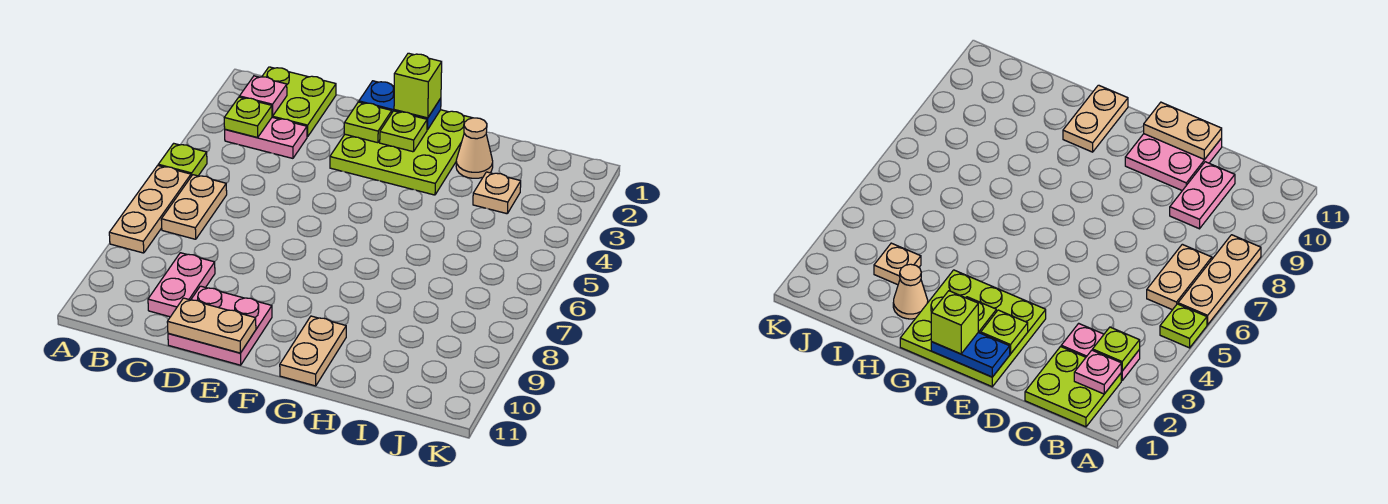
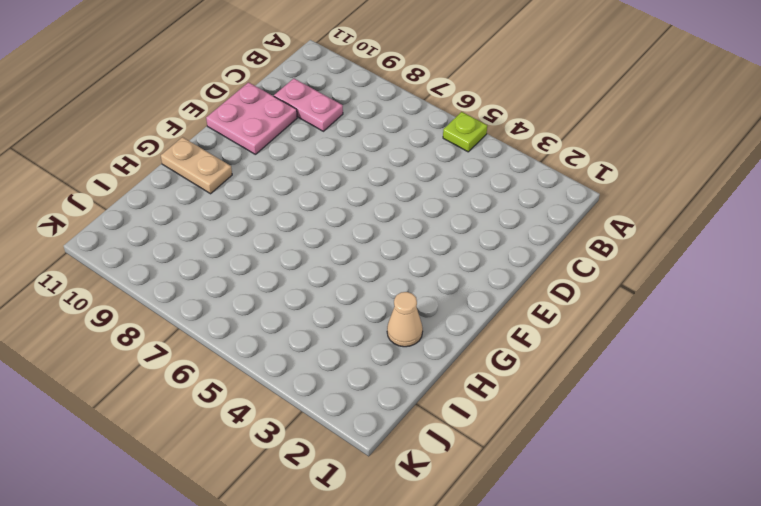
none -> tan plate A6:A8 level 1
none -> lime plate B1:C2 level 1
none -> pink plate B3:C3 level 1

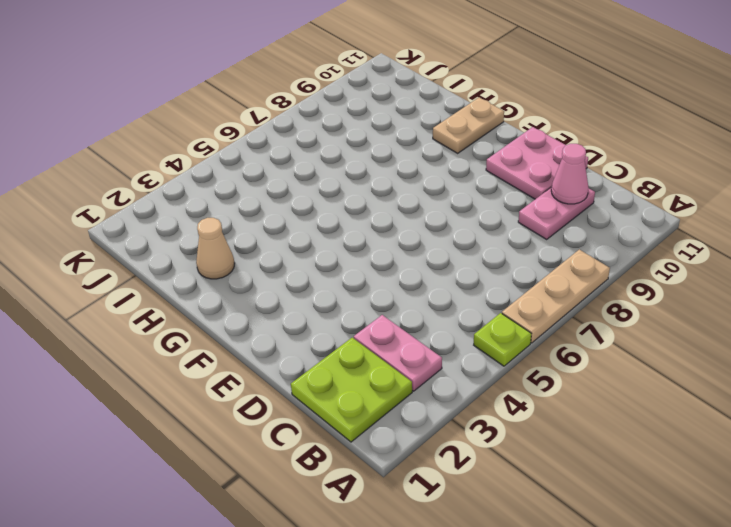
pink cone C10 level 2 -> none
none -> tan plate B6:B7 level 1
none -> lime plate E1:G3 level 1
none -> tan plate I3 level 1

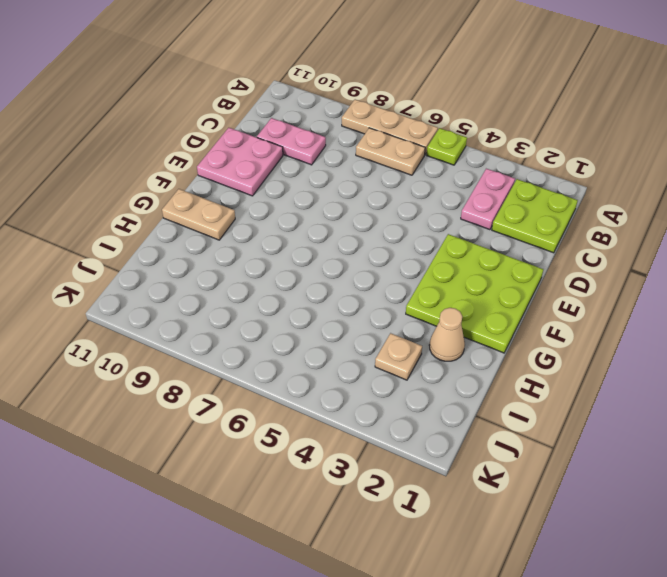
none -> pink plate B2 level 2
none -> lime plate B3 level 2
none -> tan plate D11:E11 level 2

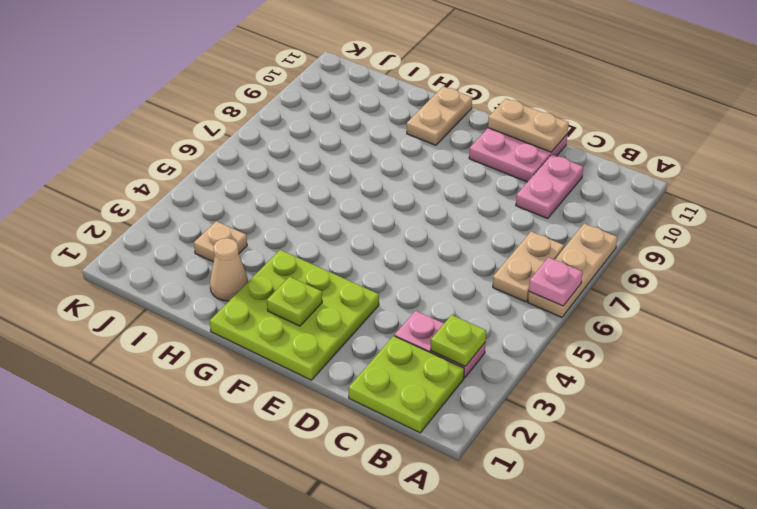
pink plate A6 level 2 -> pink plate B2 level 2
none -> lime plate A5 level 1
none -> blue plate E1:F1 level 2
none -> lime plate E2 level 2

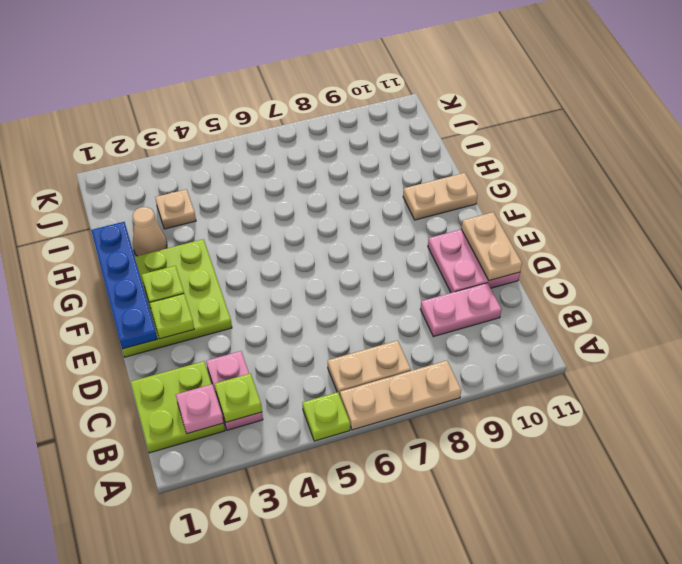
blue plate E1:H1 level 2 -> blue plate E1:F1 level 2
none -> lime brick F1 level 3

